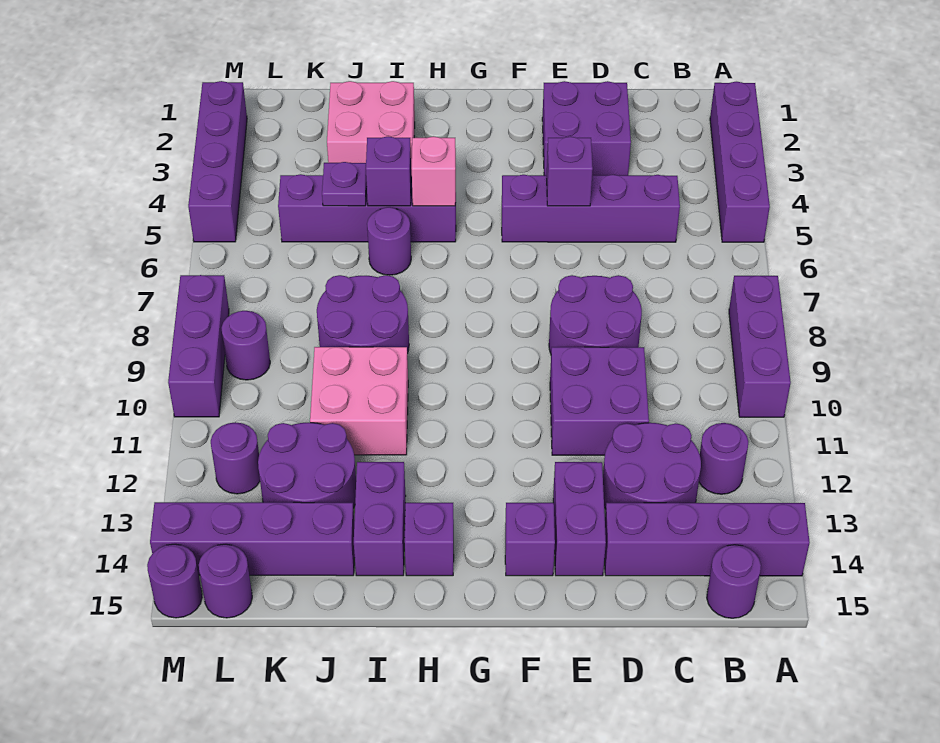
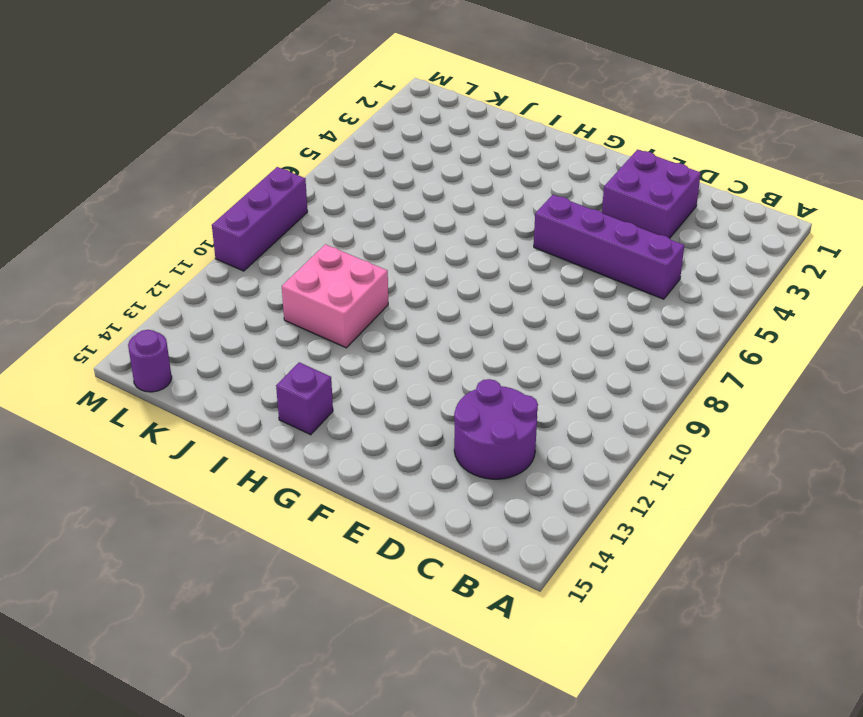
none -> purple brick A2:A5 level 1
none -> purple brick A8:A10 level 1
none -> purple brick A14:D14 level 1
none -> purple round brick B12 level 1

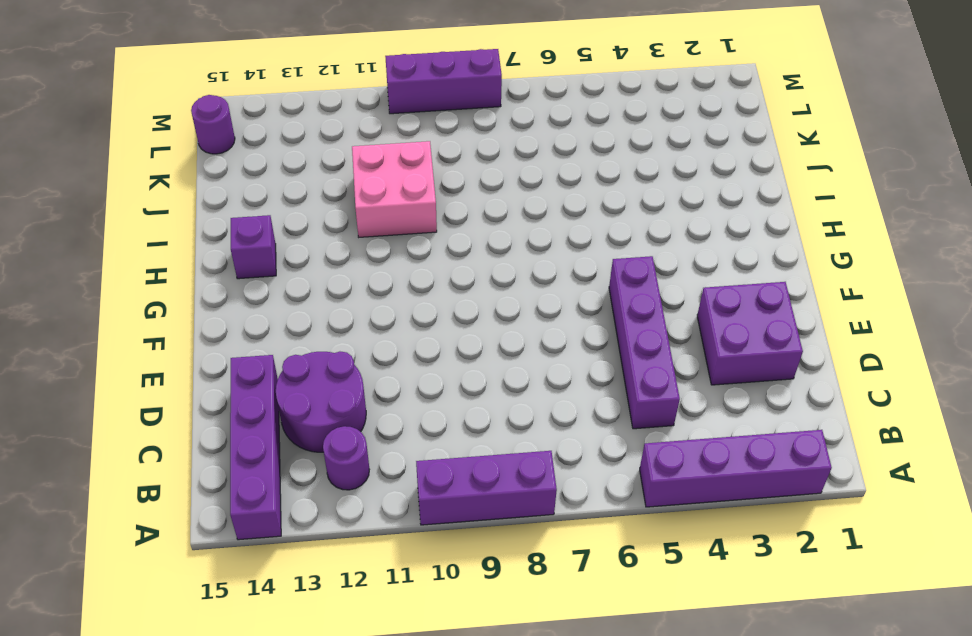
none -> purple round brick B15 level 1
none -> purple round brick D8:E9 level 1
none -> purple brick D10:E11 level 1
none -> purple brick E13:E14 level 1

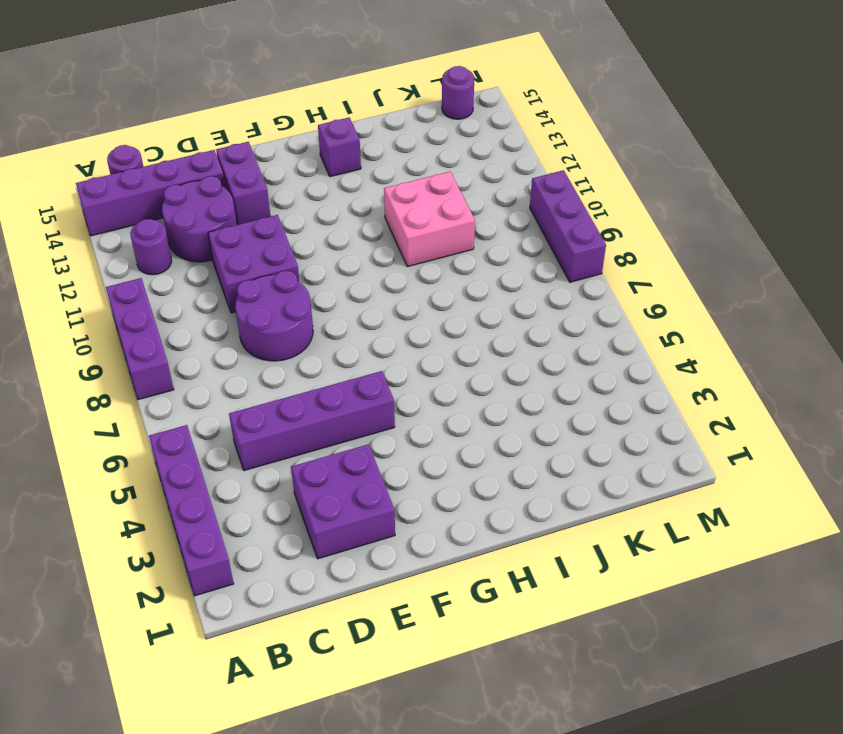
none -> purple brick F14 level 1
none -> purple brick H5:K5 level 1
none -> pink brick I2:J3 level 1
none -> purple round brick I6 level 1

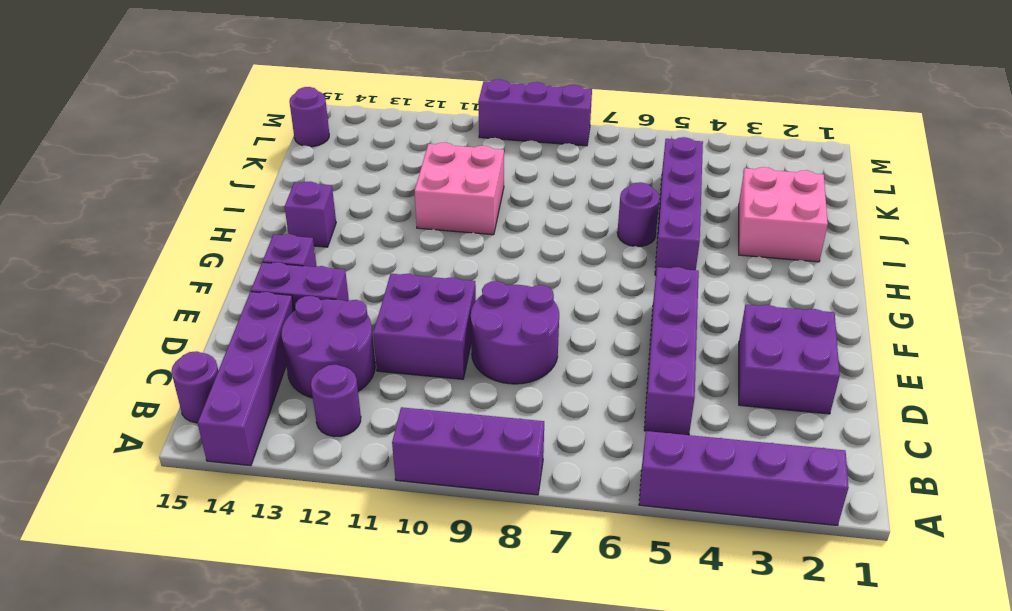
none -> purple round brick I8:J9 level 1
none -> purple brick I13:I14 level 1
none -> purple round brick J12:K13 level 1
none -> purple brick J14:M14 level 1

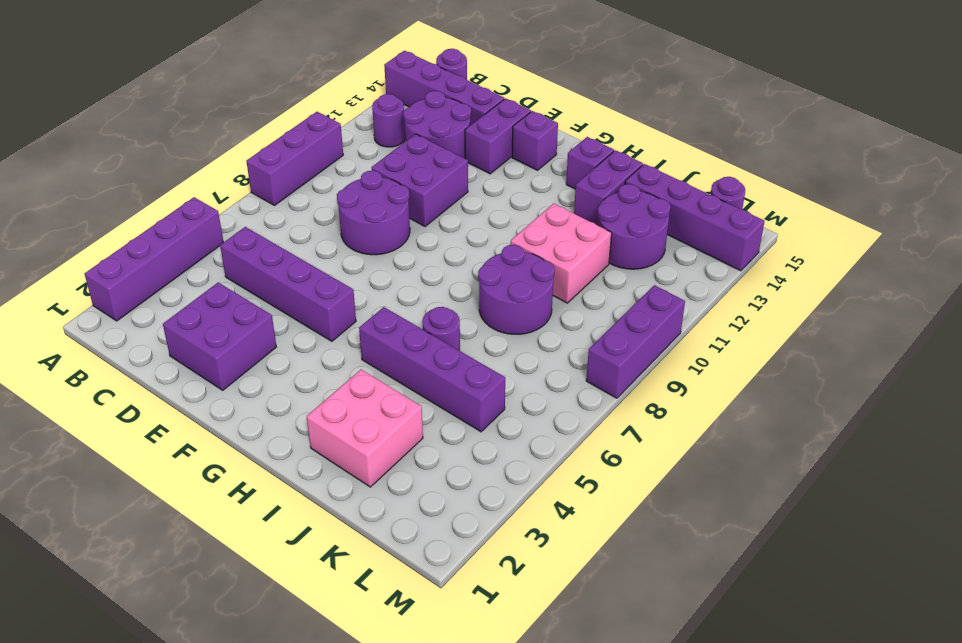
none -> purple round brick L9 level 1
none -> purple round brick L12 level 1
none -> purple brick M2:M5 level 1
none -> purple round brick M15 level 1

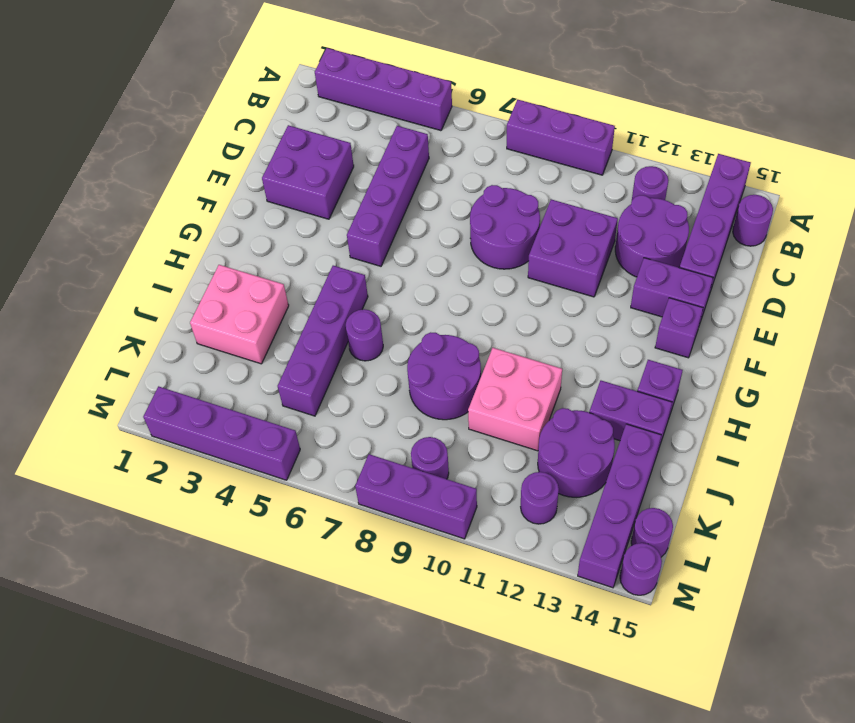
none -> purple brick E5 level 2
none -> pink brick H5 level 2
none -> purple brick I5 level 2
none -> purple plate J5 level 2

